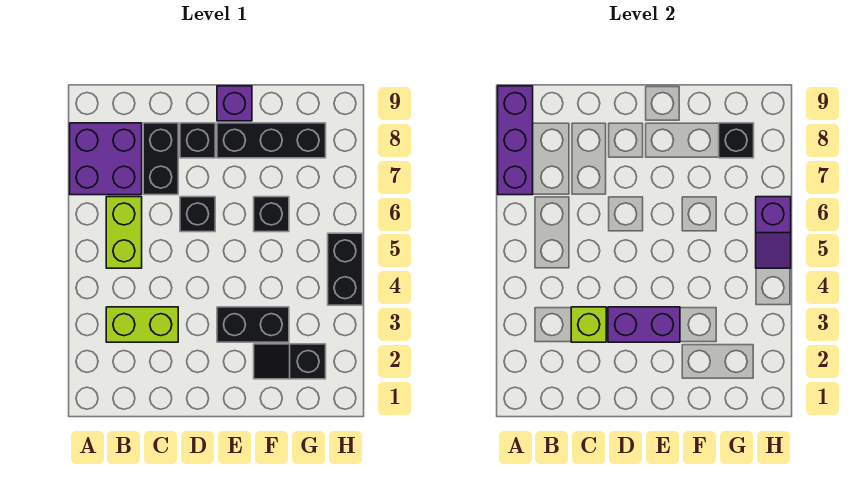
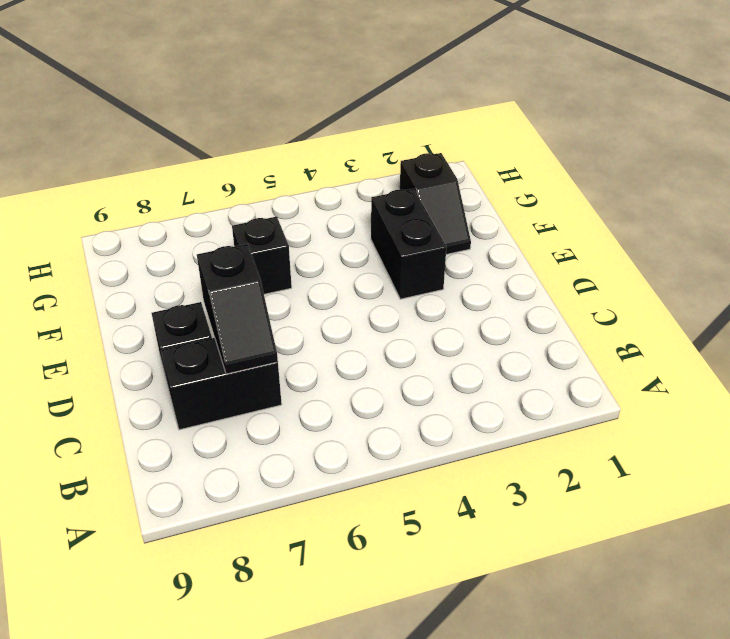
black slope C7:D7 level 2 top D -> none
none -> purple brick A7:B8 level 1
none -> lime brick B3:C3 level 1
none -> lime brick B5:B6 level 1

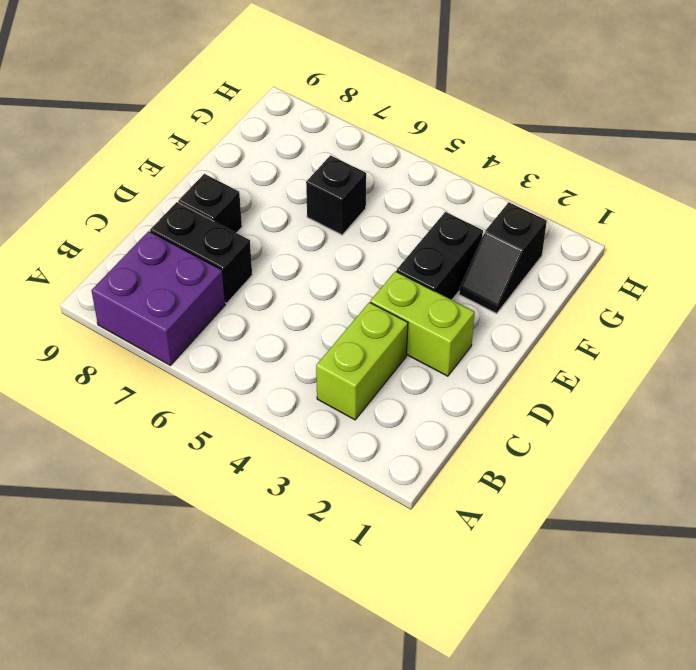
lime brick D2:D3 level 1 -> lime brick B5:B6 level 1
none -> black brick D6 level 1
none -> black brick E8:G8 level 1
none -> purple brick E9 level 1

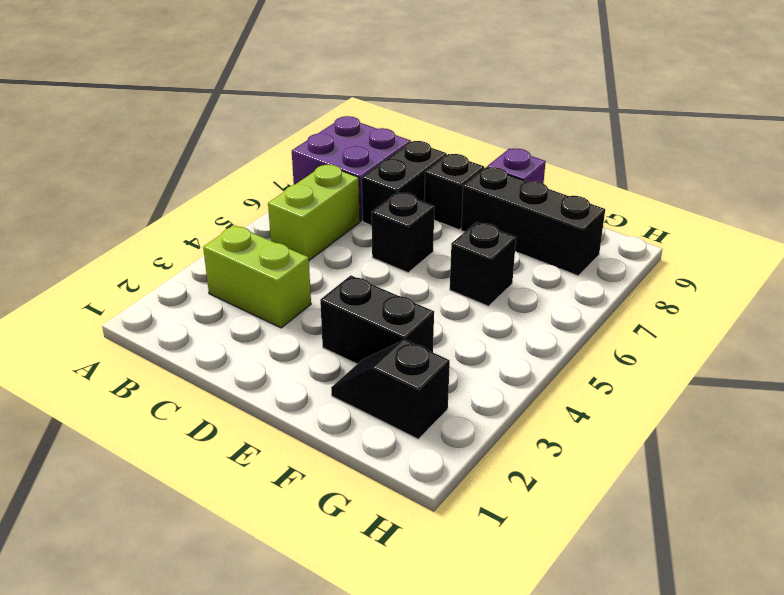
none -> black brick H4:H5 level 1
none -> purple brick A7:A9 level 2
none -> lime brick C3 level 2

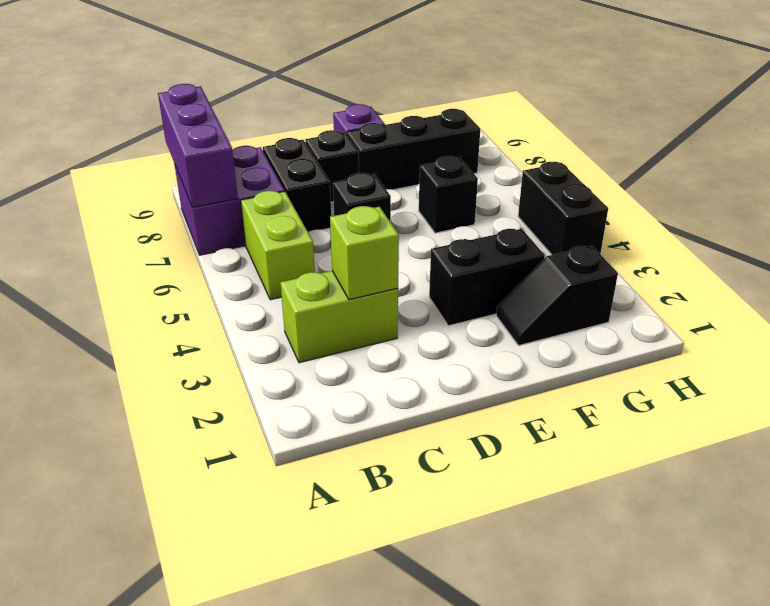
none -> purple brick D3:E3 level 2
none -> black brick G8 level 2
none -> purple slope H5:H6 level 2 top 6

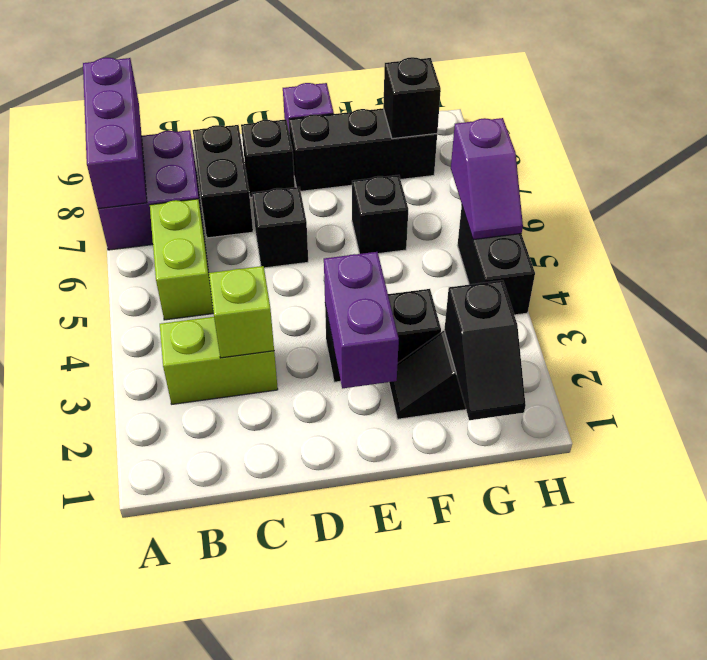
purple brick E2:E3 level 2 -> purple brick D3:E3 level 2
black slope G1:G2 level 2 top 2 -> none

